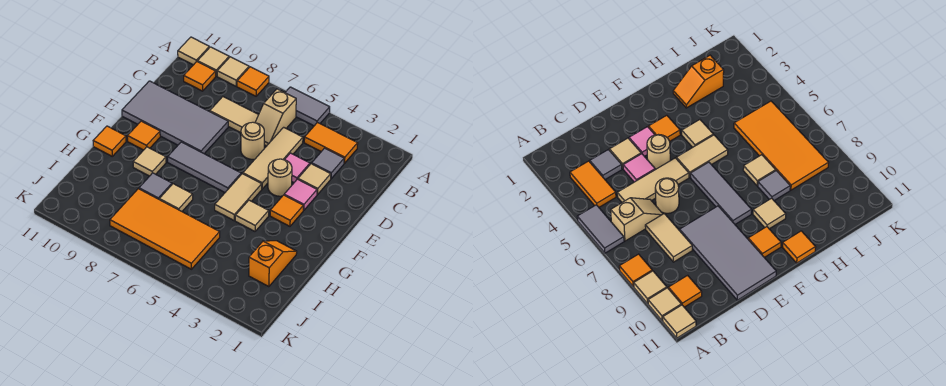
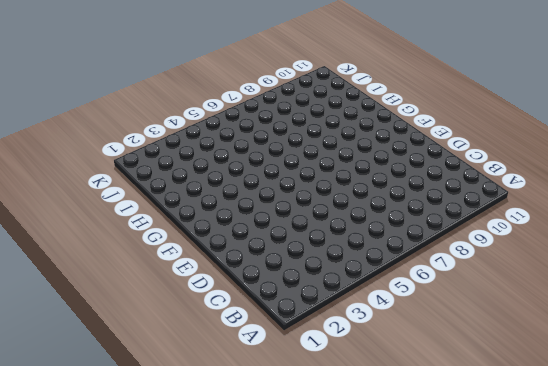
none -> grey tile A5:A6 level 1
none -> orange tile A8 level 1
none -> tan tile A9 level 1

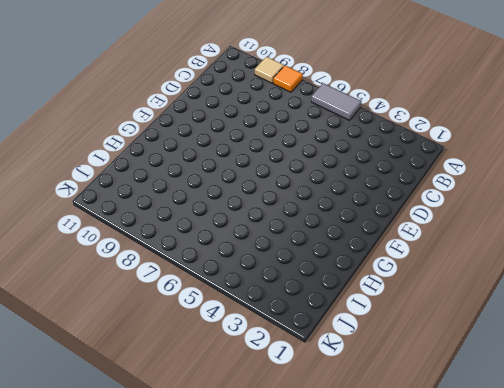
none -> tan tile A10 level 1
none -> tan tile A11 level 1
none -> orange tile B3:B4 level 1

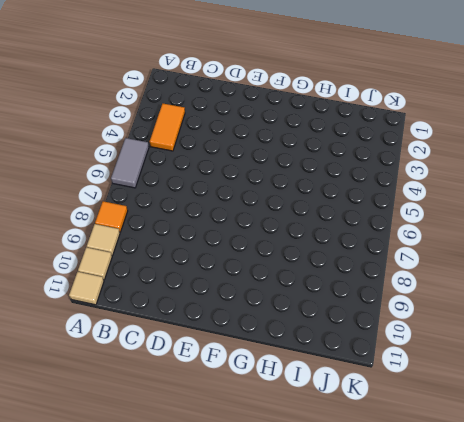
none -> tan slope B6:C6 level 1 top B
none -> orange tile B10 level 1
none -> grey tile C3 level 1

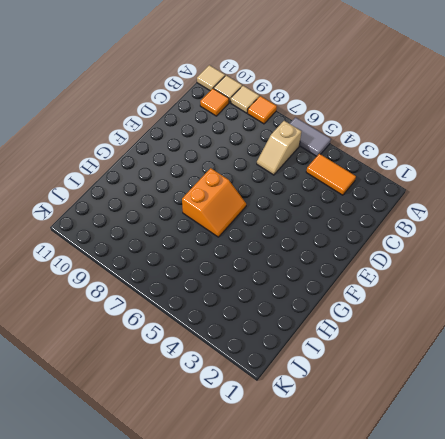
orange slope F6:G7 level 1 top 7 -> grey tile F6:F8 level 1
none -> grey tile C3 level 1
none -> tan tile C5:E5 level 1
none -> tan tile C7:C8 level 1

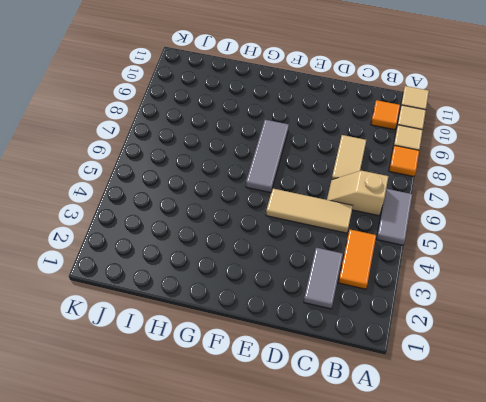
grey tile C2:C3 level 1 -> grey tile C3 level 1
none -> tan tile D3 level 1
none -> pink tile D4 level 1
none -> tan round brick D6 level 1

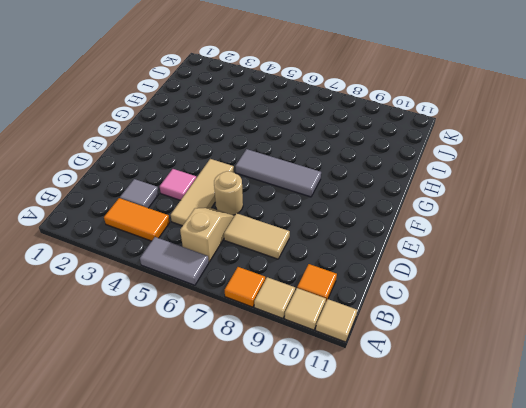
none -> tan tile D3 level 1
none -> grey tile D8:E11 level 1
none -> pink tile E3 level 1

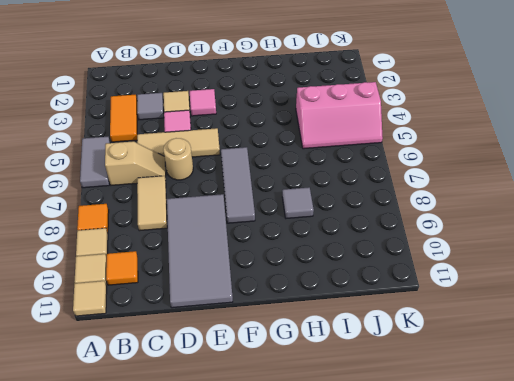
pink slope I4:K5 level 1 top 4 -> orange tile I5:J8 level 1
none -> tan round brick E4 level 1
none -> orange tile F3 level 1
none -> tan tile F5:G5 level 1

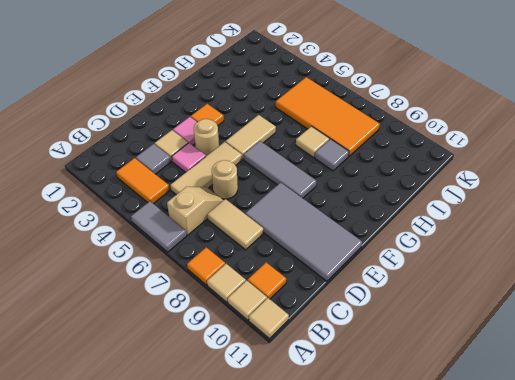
none -> orange tile F10 level 1
none -> tan tile G4 level 1
none -> tan tile G9 level 1

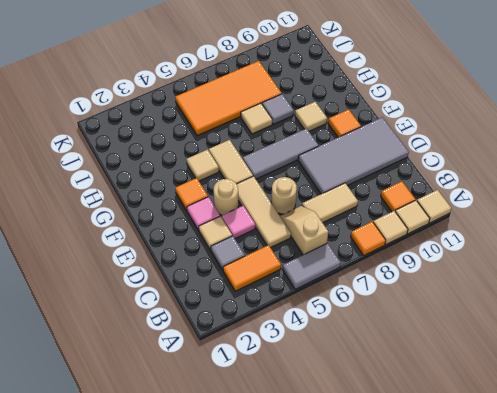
none -> orange tile G11 level 1
none -> orange slope H2:I2 level 1 top I

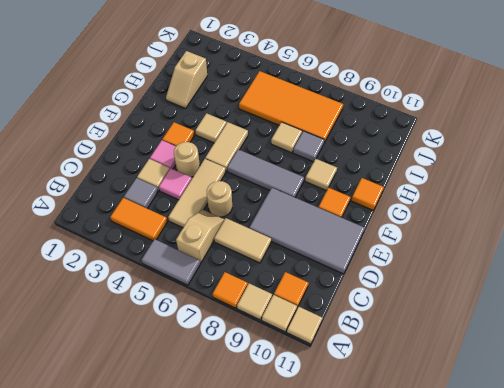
tan slope H2:I2 level 1 top I -> orange slope H2:I2 level 1 top I

